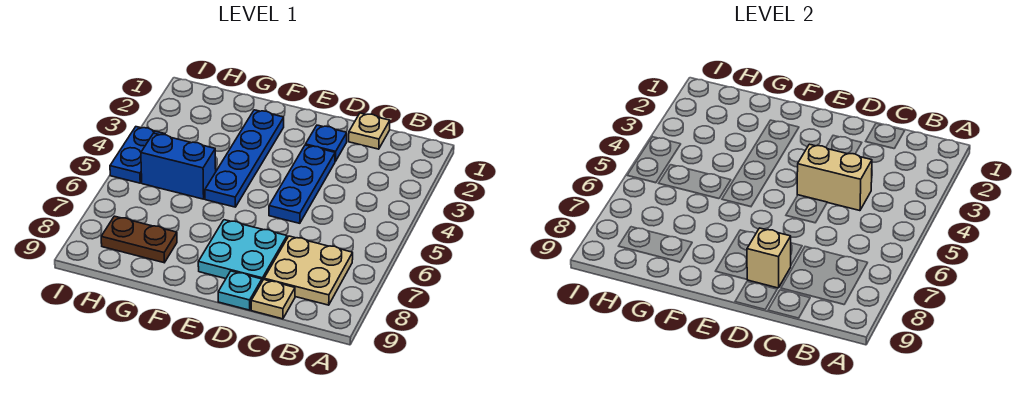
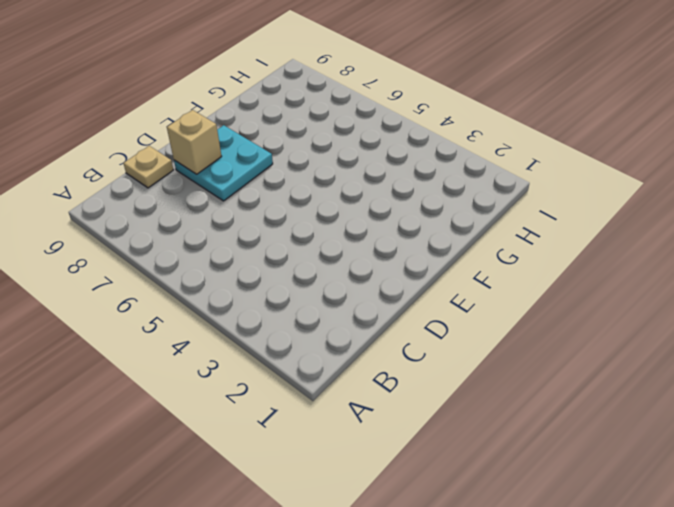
none -> tan plate B7:C8 level 1
none -> tan plate C1 level 1
none -> blue plate D2 level 1

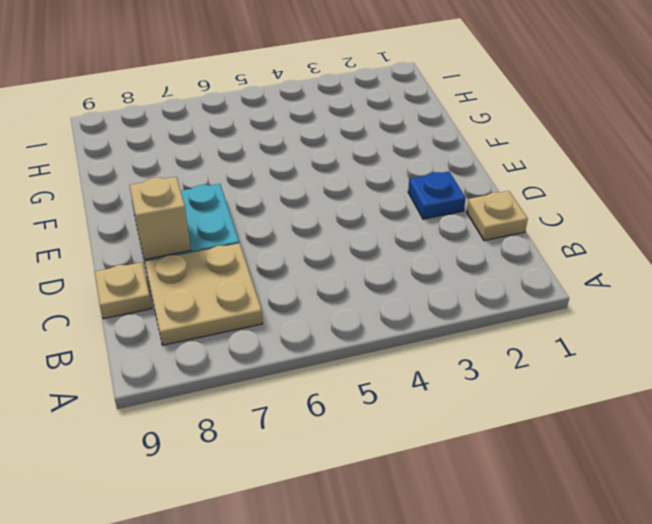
none -> blue plate D3:D5 level 1
none -> cyan plate D9 level 1
none -> blue plate F2:F5 level 1

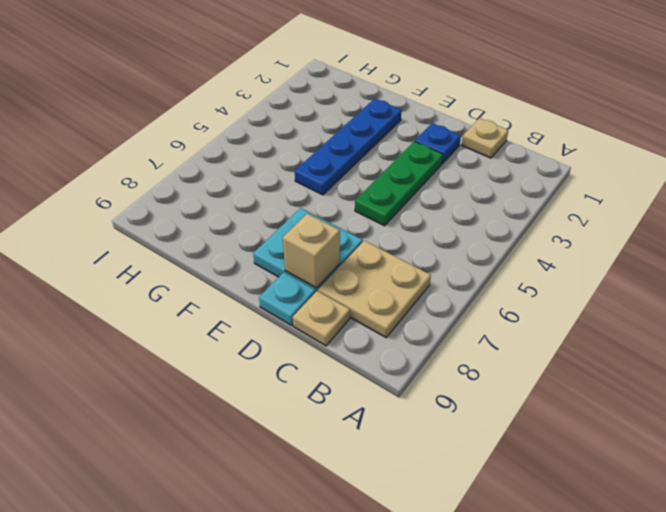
green plate D3:D5 level 1 -> blue plate D3:D5 level 1
none -> blue brick G5:H5 level 1
none -> brown plate G8:H8 level 1
none -> blue plate I4:I5 level 1

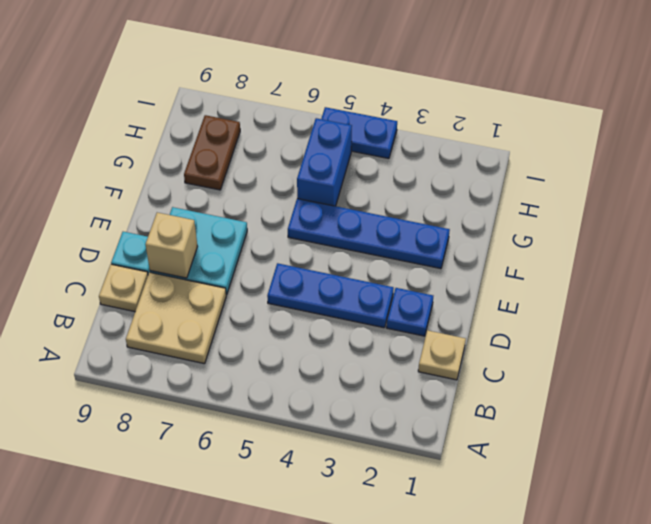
none -> tan brick C4:D4 level 2

